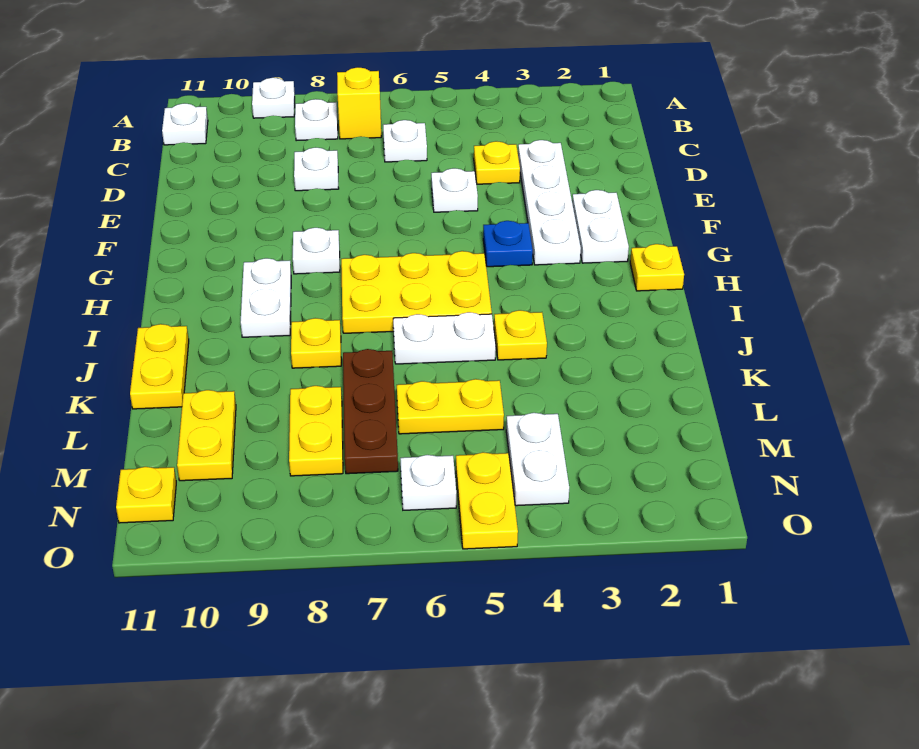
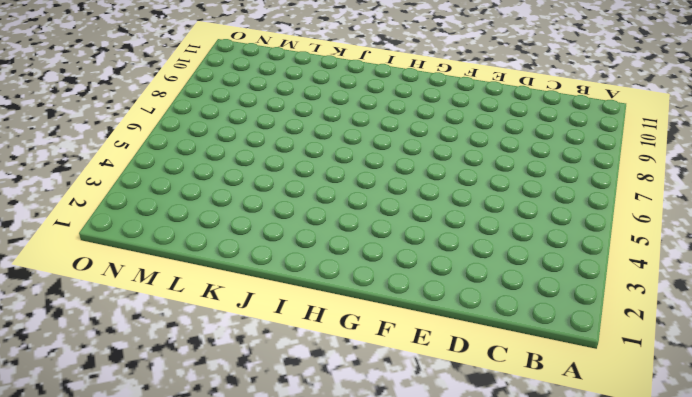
none -> white plate A9 level 1
none -> yellow brick B7 level 1
none -> white plate B8 level 1

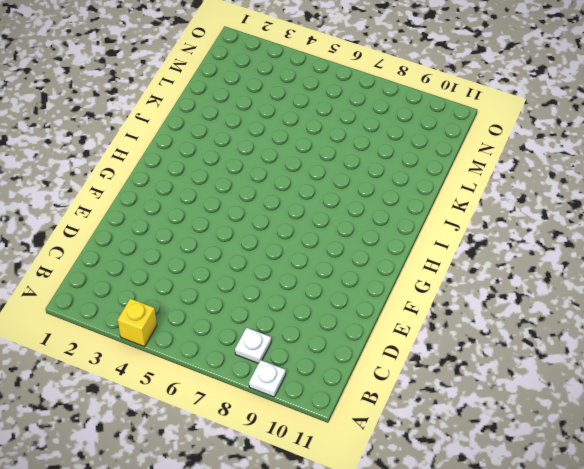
yellow brick A4 level 1 -> yellow brick B7 level 1
none -> white plate B11 level 1
none -> white plate C6 level 1
none -> white plate D3:G3 level 1

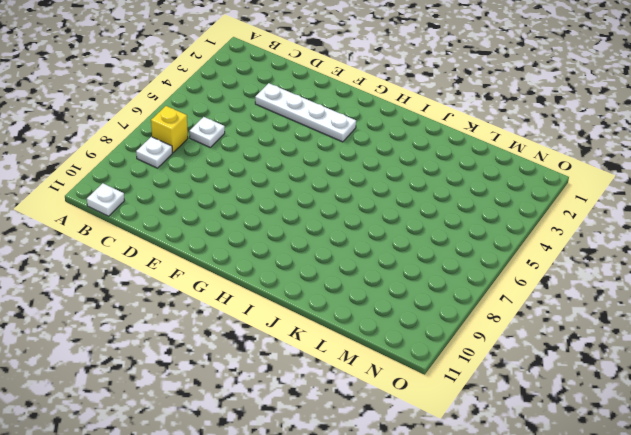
none -> white plate A9 level 1
none -> yellow plate D4 level 1
none -> white plate D8 level 1

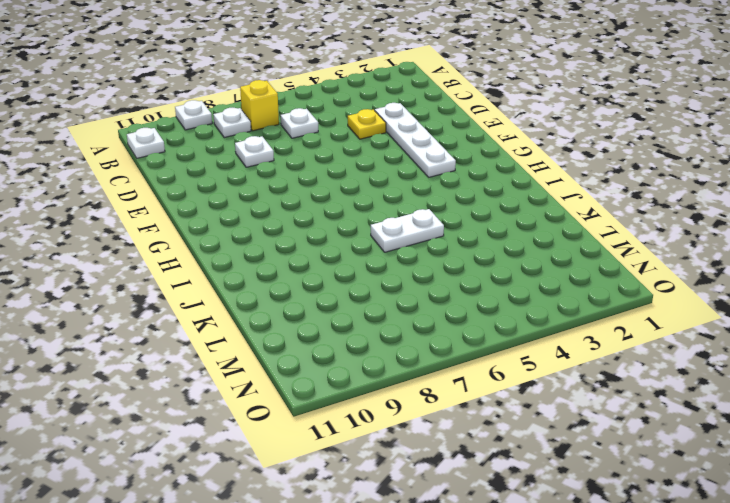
none -> white plate E5 level 1
none -> white plate F2:G2 level 1
none -> blue plate G4 level 1

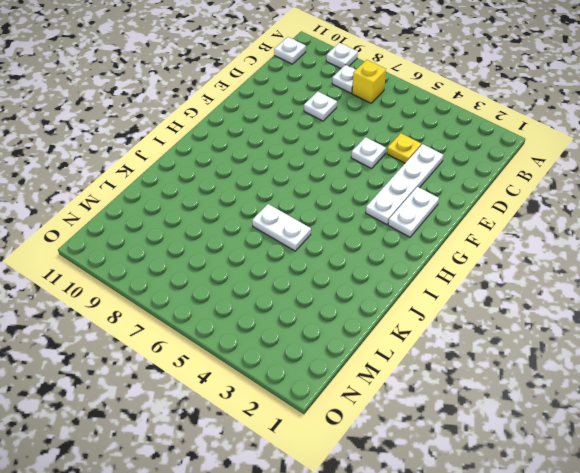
none -> white plate C6 level 1
none -> blue plate G4 level 1
none -> white plate G8 level 1

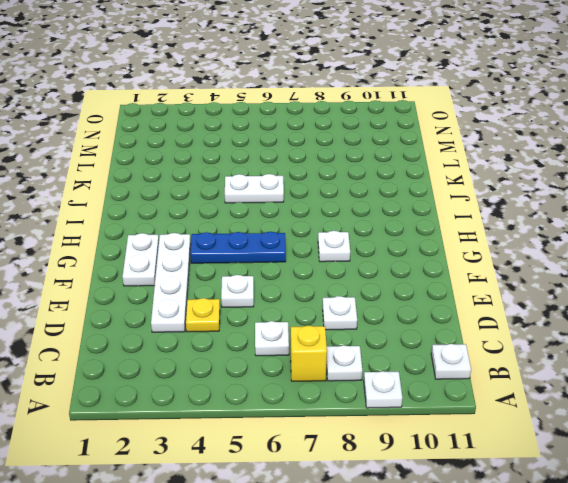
blue plate G4:G6 level 1 -> blue plate G4 level 1
none -> yellow plate H1 level 1
none -> yellow plate H5:I7 level 1
none -> white plate H9:I9 level 1

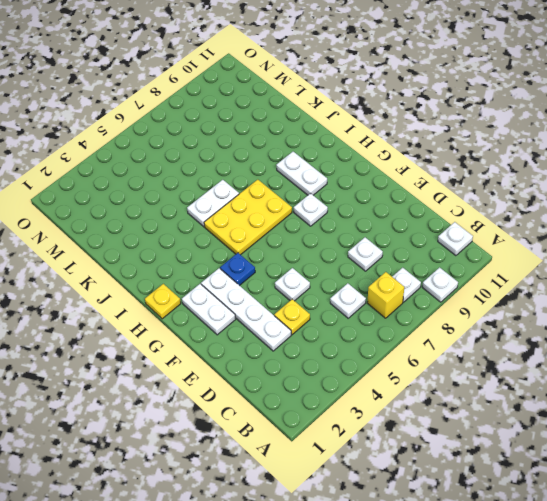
none -> yellow plate J4 level 1
none -> yellow plate J8 level 1
none -> yellow plate J11:K11 level 1

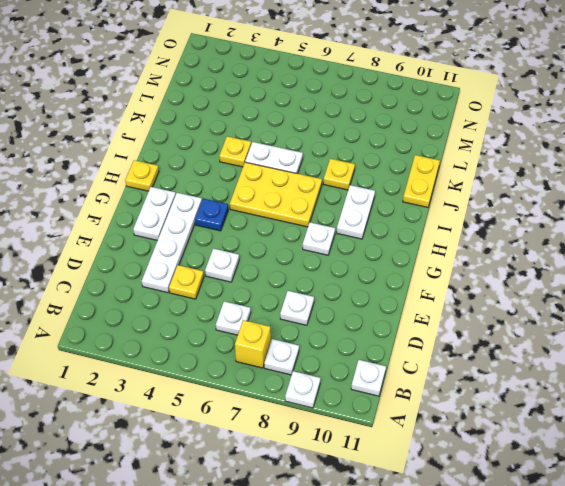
none -> brown plate K7:M7 level 1
none -> yellow plate L5:L6 level 1
none -> yellow plate L8:M8 level 1

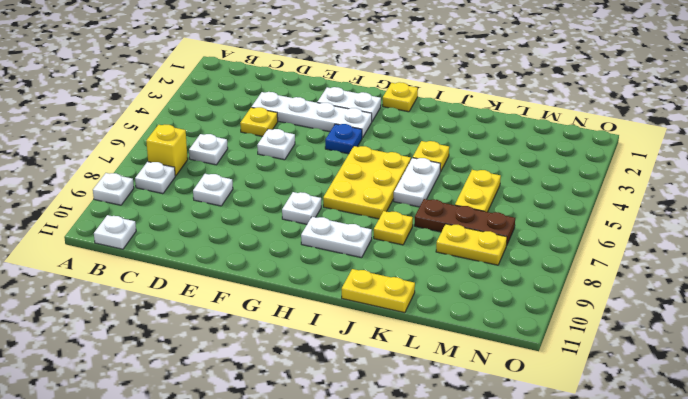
none -> yellow plate L10:M10 level 1
none -> white plate M4:N4 level 1
none -> yellow plate N5:O5 level 1

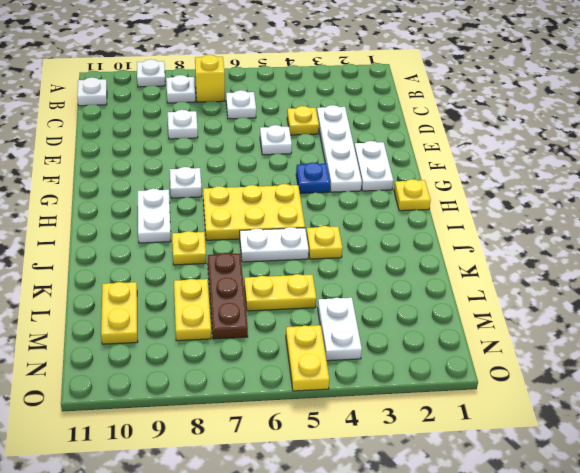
none -> yellow plate J11:K11 level 1
none -> white plate N6 level 1
none -> yellow plate N11 level 1

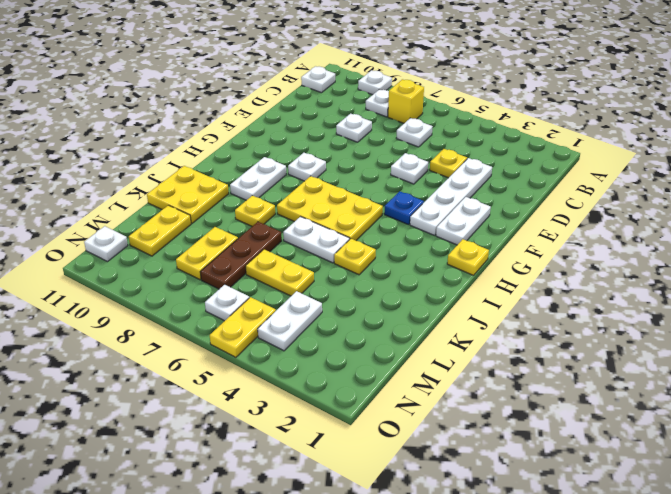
yellow plate J10:K11 level 1 -> yellow plate J11:K11 level 1
white plate N11 level 1 -> yellow plate N11 level 1

